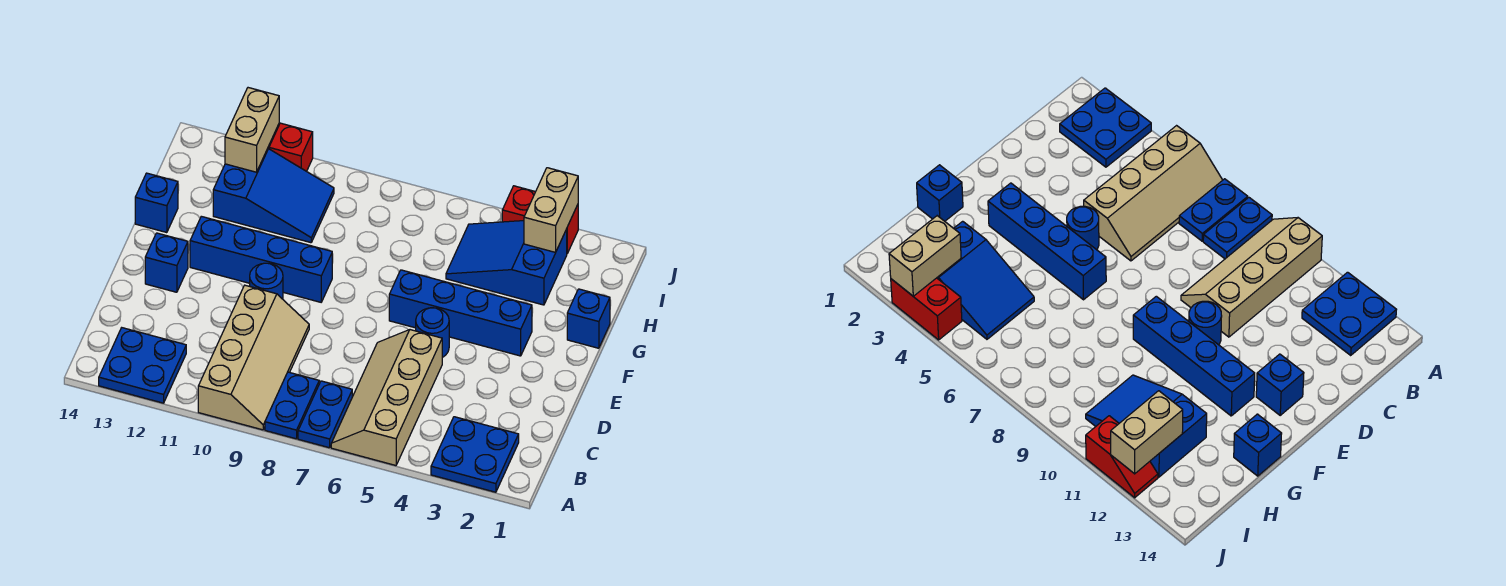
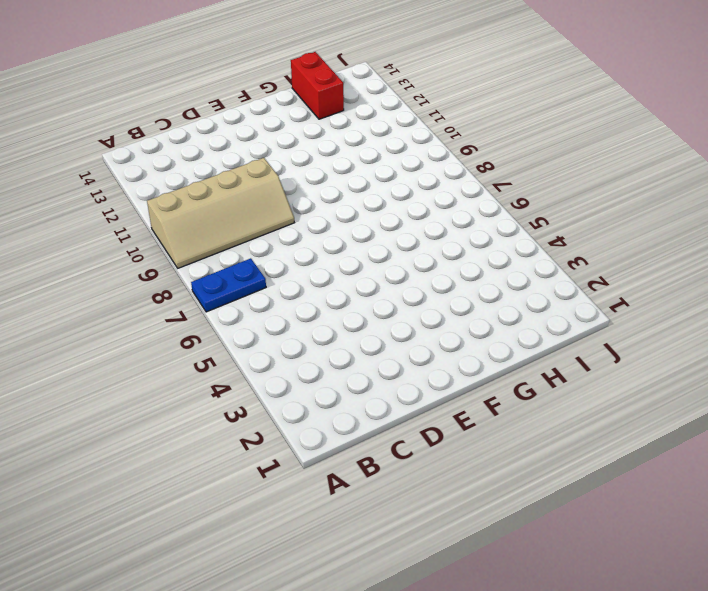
red brick H13:H14 level 1 -> red brick J3:J4 level 1
none -> blue plate A2:B3 level 1
none -> tan slope A5:D6 level 1 top 5
none -> blue plate A8:B8 level 1

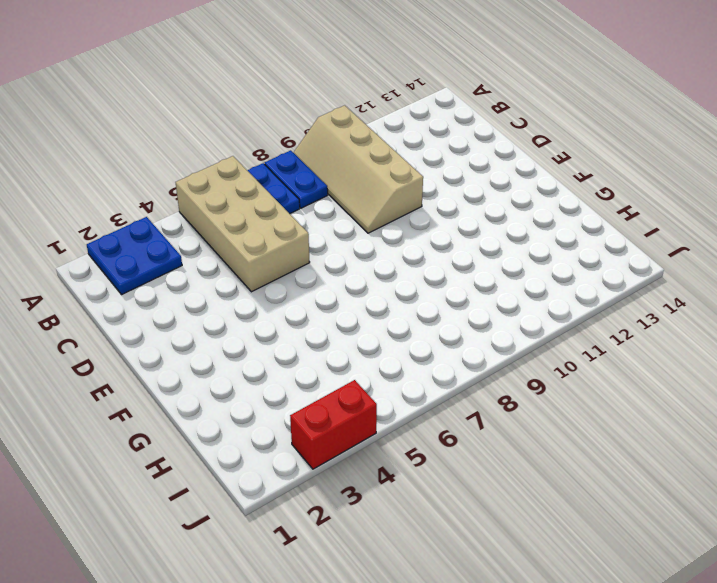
tan brick A5:D6 level 1 -> tan slope A5:D6 level 1 top 5
none -> blue plate A12:B13 level 1
none -> blue round brick E5 level 1
none -> blue round brick E10 level 1

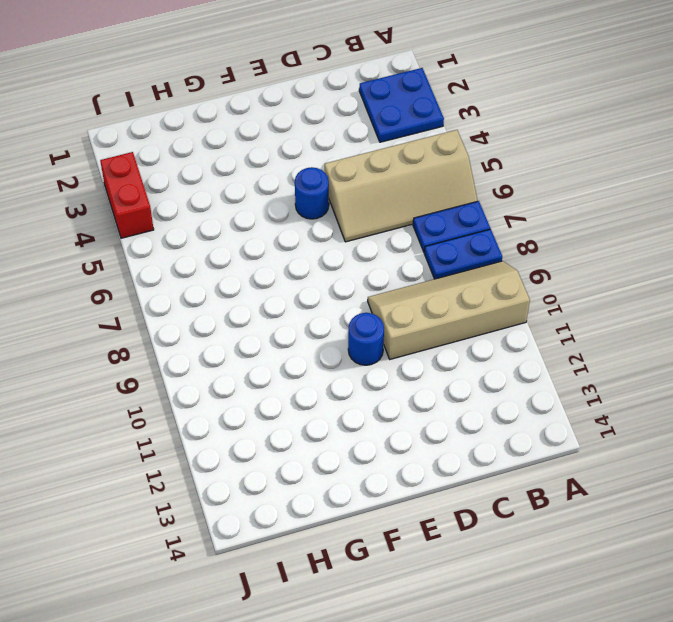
none -> blue plate A12:B13 level 1
none -> blue brick E13 level 1
none -> blue brick F3:F6 level 1

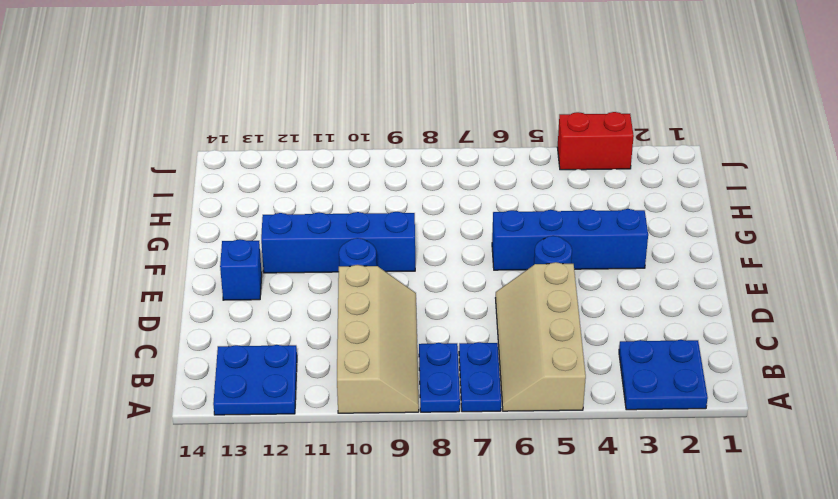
none -> blue brick G1 level 1
none -> blue brick G14 level 1
none -> blue slope H3:I5 level 1 top 3

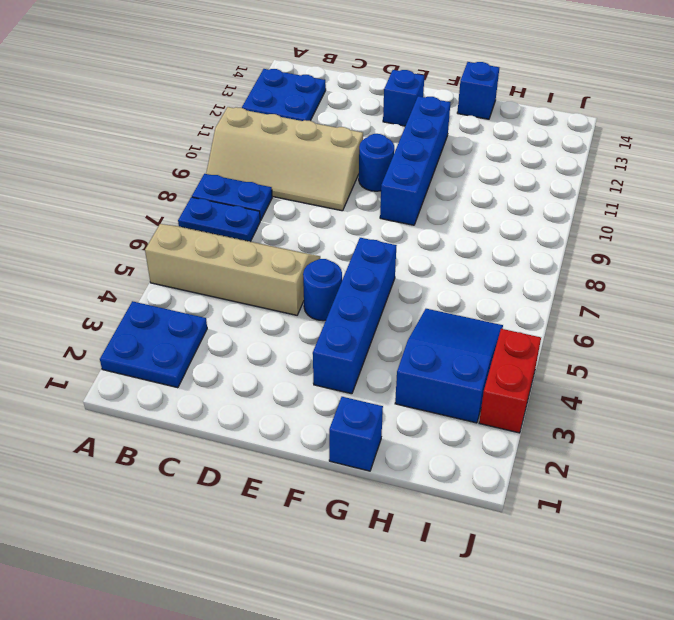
none -> blue slope H10:I12 level 1 top 12
none -> red slope J11:J12 level 1 top 11
none -> tan brick I3:J3 level 2

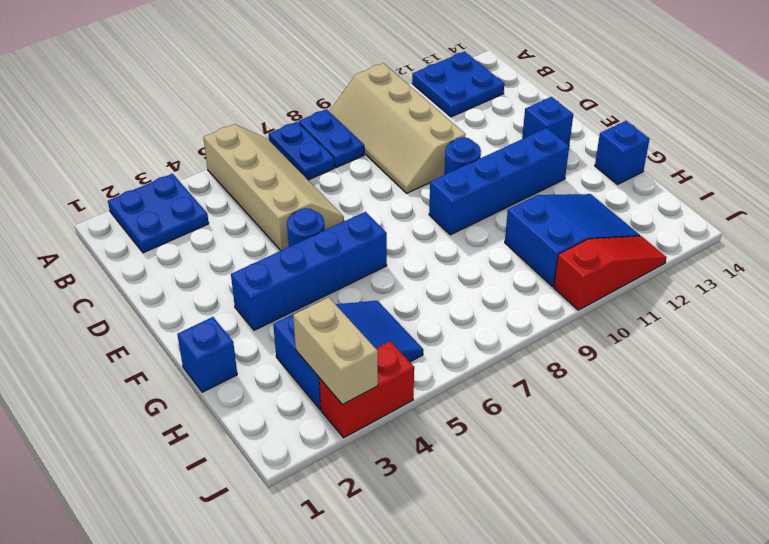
blue slope H10:I12 level 1 top 10 -> blue slope H10:I12 level 1 top 12
red slope J10:J12 level 1 top 10 -> red slope J11:J12 level 1 top 11
none -> tan brick I12:J12 level 2

